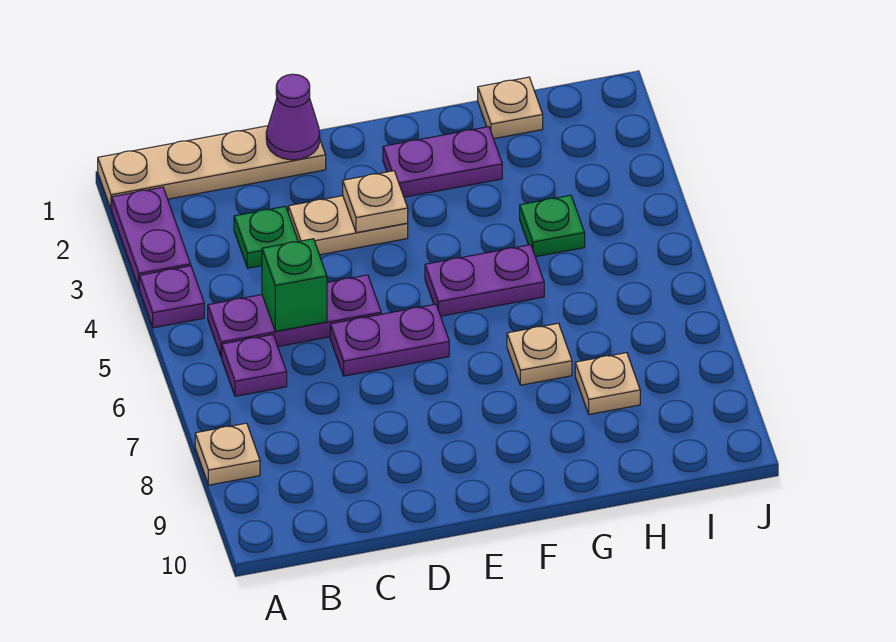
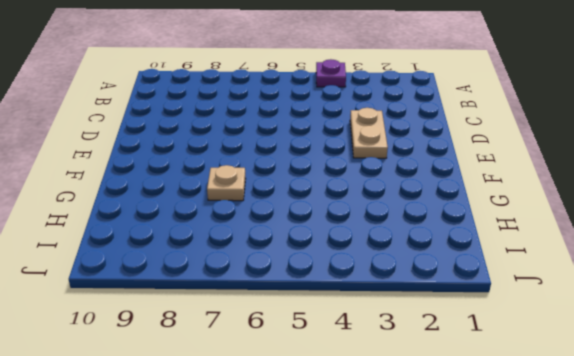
none -> tan plate A1:D1 level 1
none -> purple plate A2:A3 level 1
none -> tan plate A8 level 1

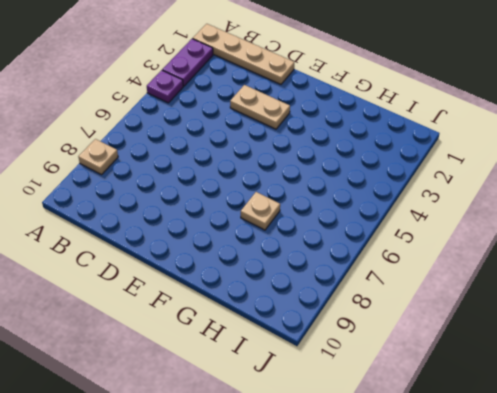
none -> purple plate B5:D5 level 1
none -> purple plate B6 level 1
none -> green plate C3 level 1

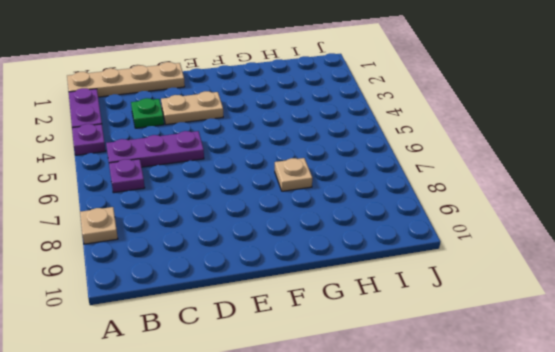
none -> purple plate D6:E6 level 1
none -> purple plate F2:G2 level 1
none -> purple plate F5:G5 level 1

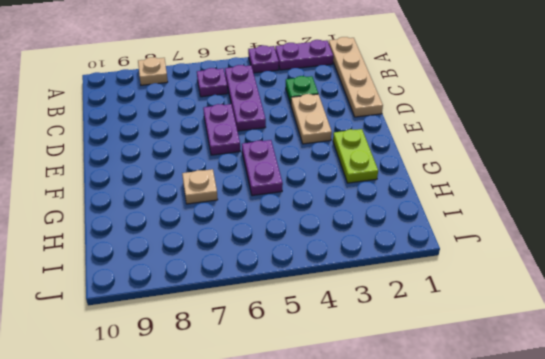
lime plate F2:G2 level 1 -> purple plate F2:G2 level 1
none -> tan plate H1 level 1
none -> green plate H4 level 1
none -> tan plate H8 level 1

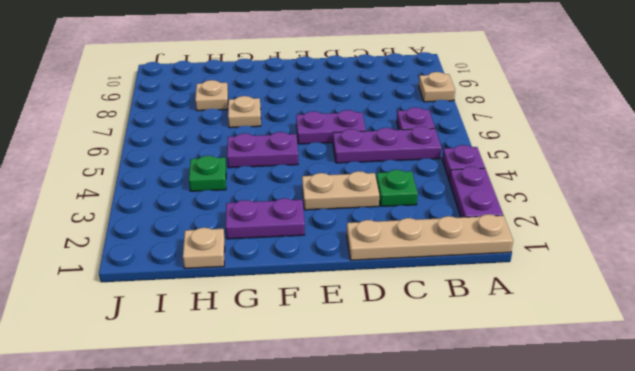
none -> green brick C5 level 2
none -> purple cone D1 level 2
none -> tan plate E3 level 2

